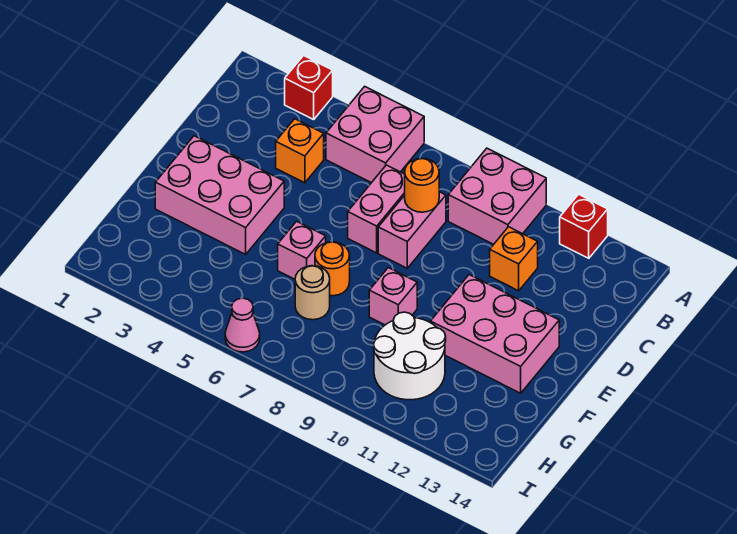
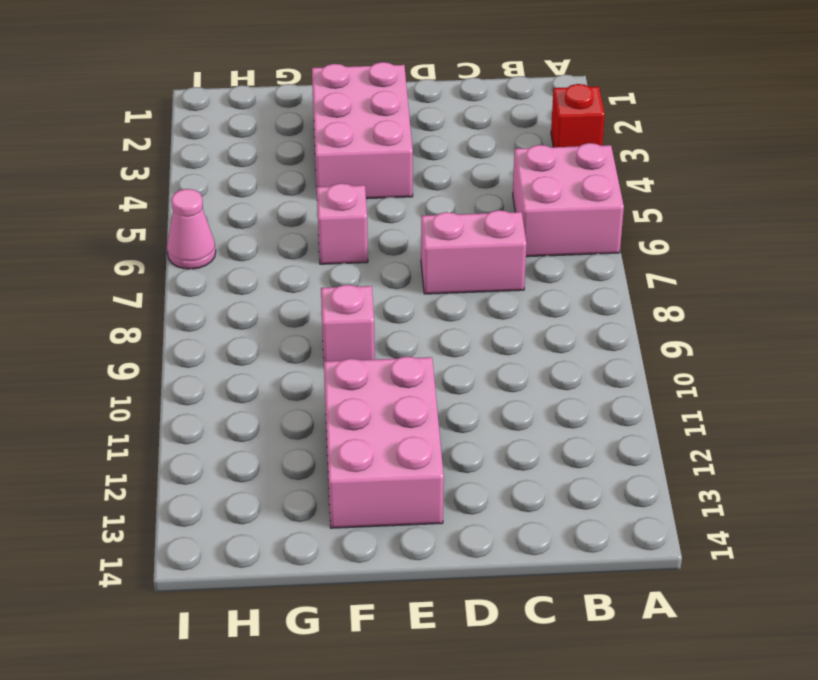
none -> pink brick A9:B10 level 1
none -> red brick A12 level 1
none -> orange brick C4 level 1

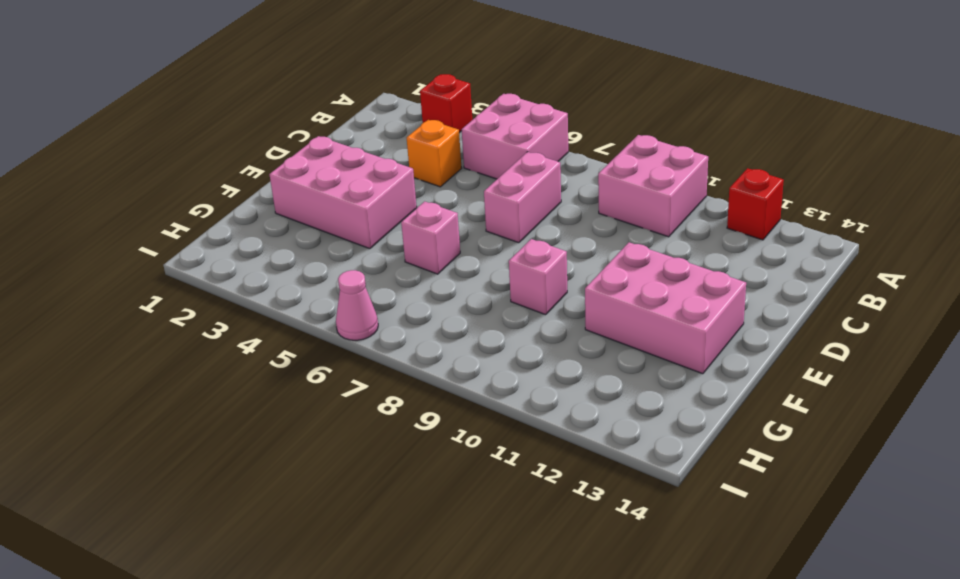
none -> pink brick C8:D8 level 1
none -> orange brick C11 level 1
none -> orange round brick F7 level 1

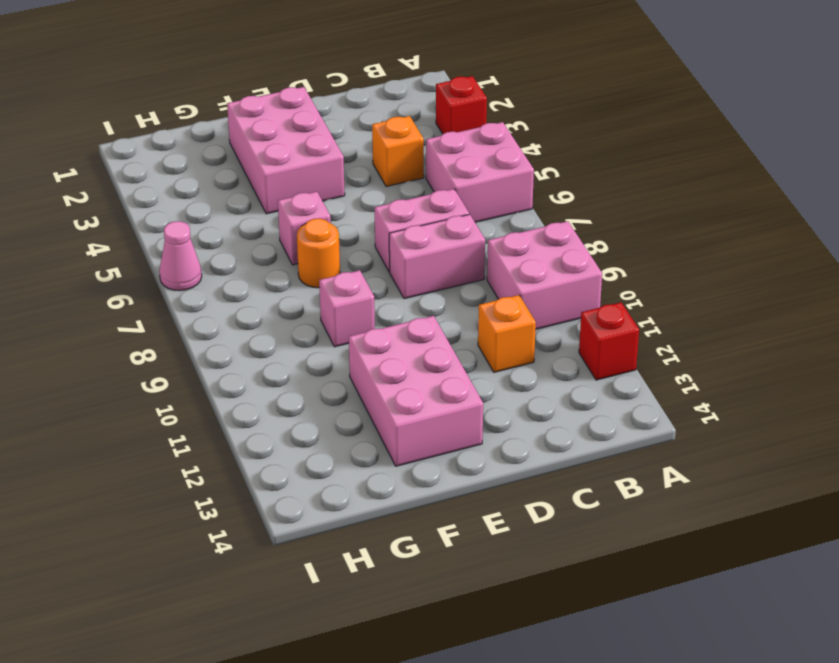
none -> tan round brick G7 level 1
none -> white round brick G10:H11 level 1
none -> orange round brick C8 level 2

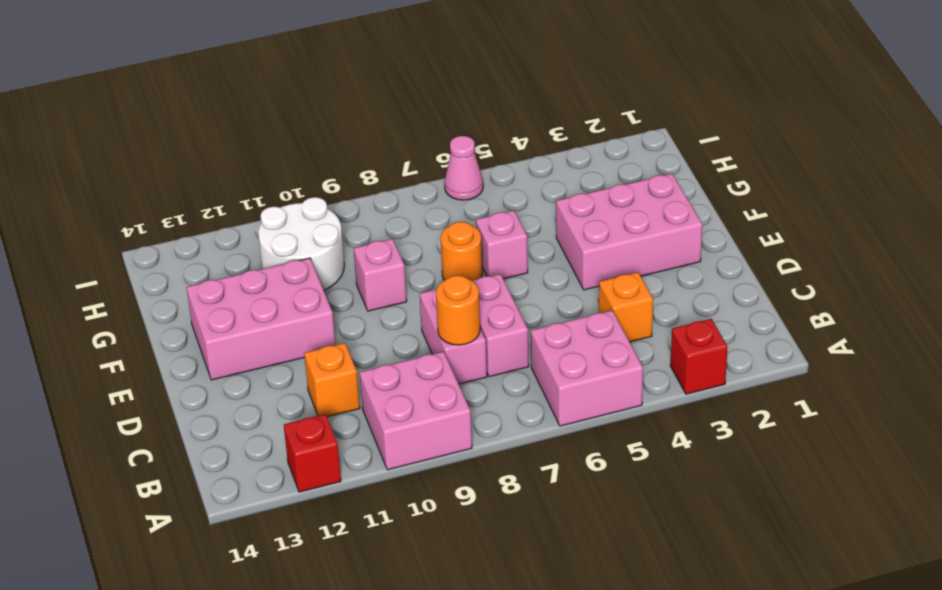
none -> tan round brick G7 level 1

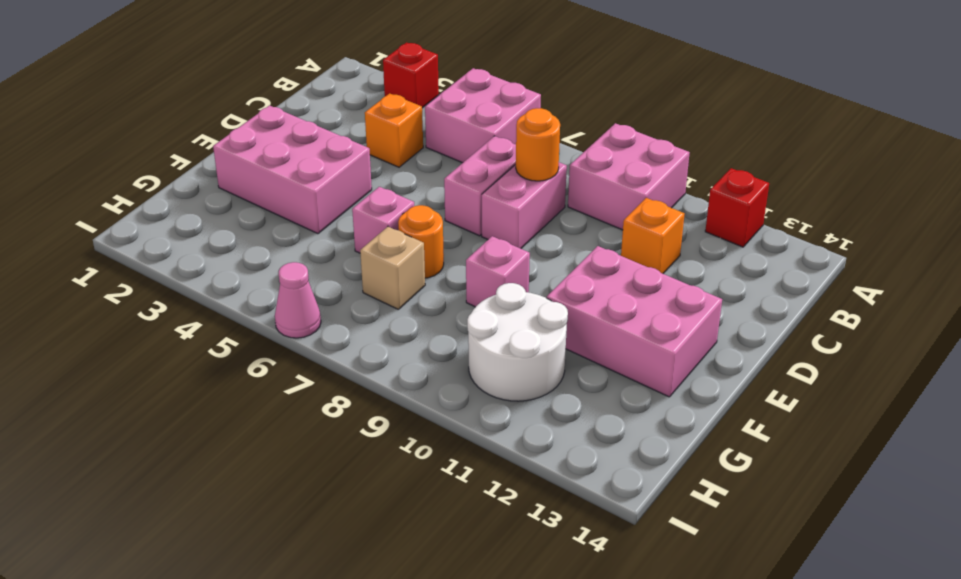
tan brick G7 level 1 -> tan round brick G7 level 1

